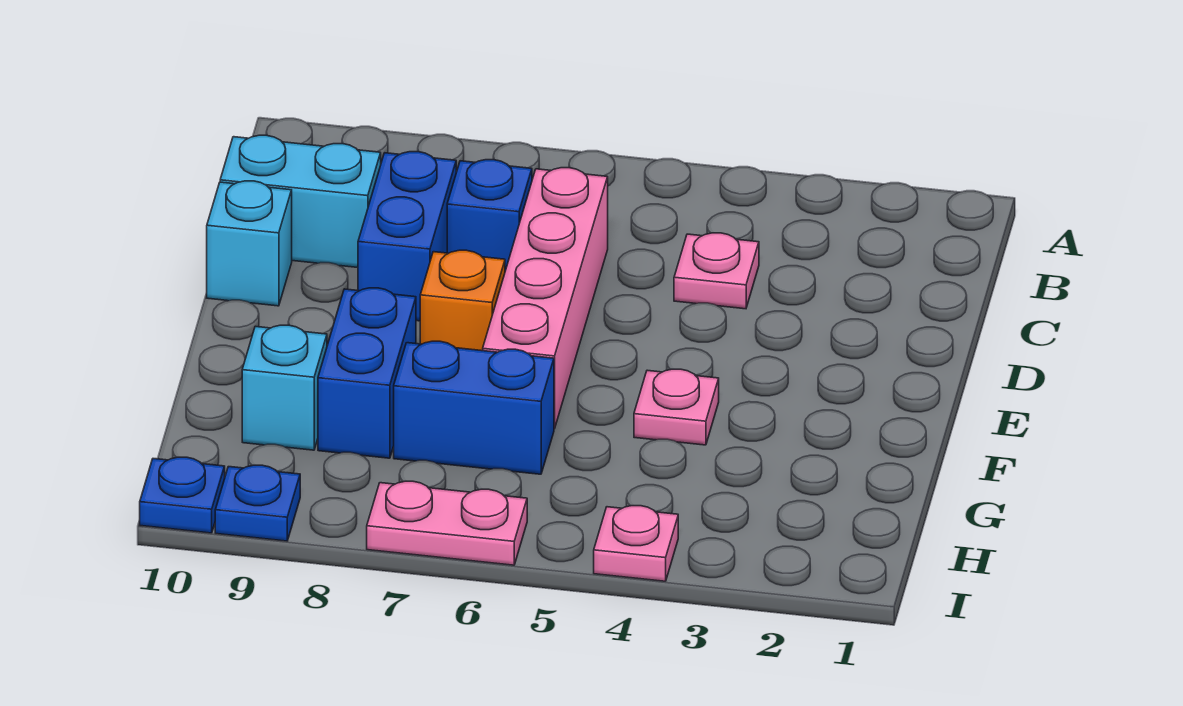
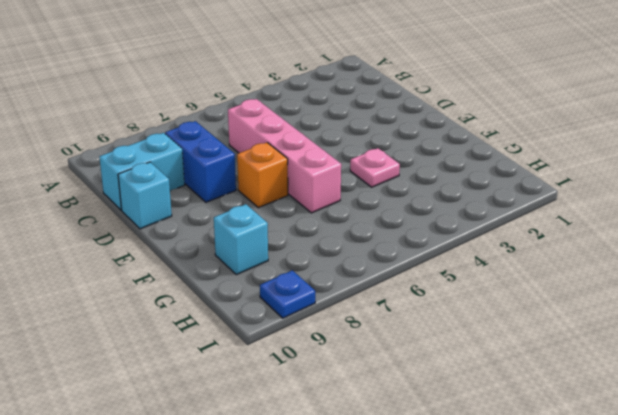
none -> pink plate C4 level 1
none -> blue brick C7 level 1
none -> blue brick F8:G8 level 1

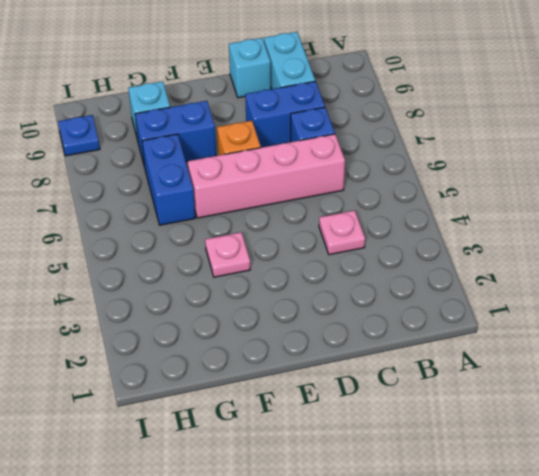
none -> pink plate I4 level 1
none -> pink plate I6:I7 level 1
none -> blue plate I10 level 1

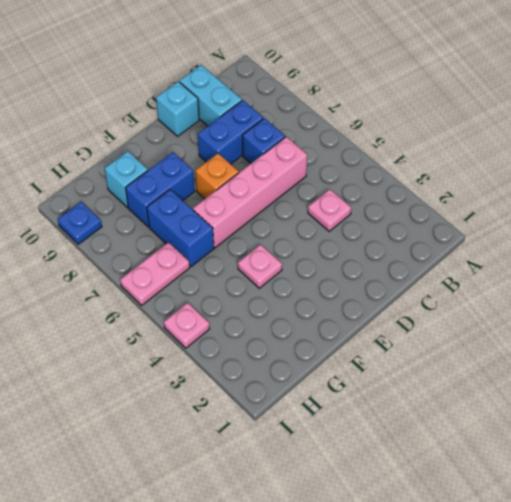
pink plate H6:I6 level 1 -> pink plate I6:I7 level 1
none -> blue plate I10 level 1

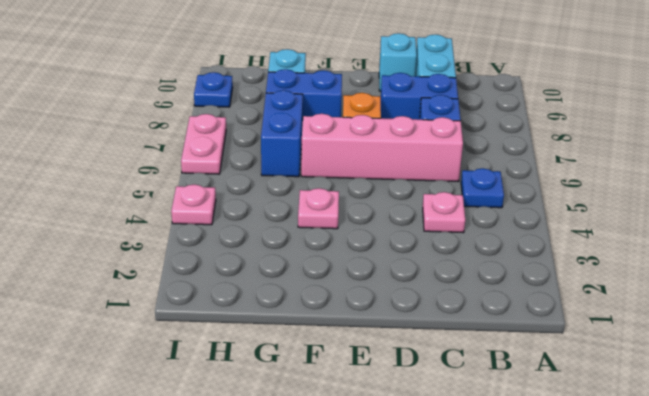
blue plate B5 level 1 -> blue plate I10 level 1

